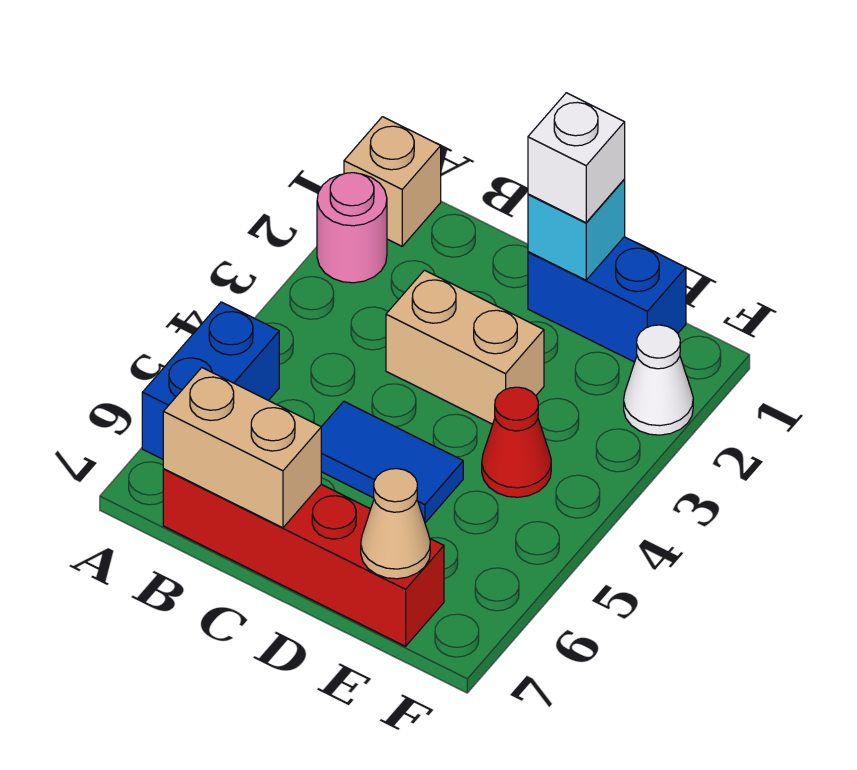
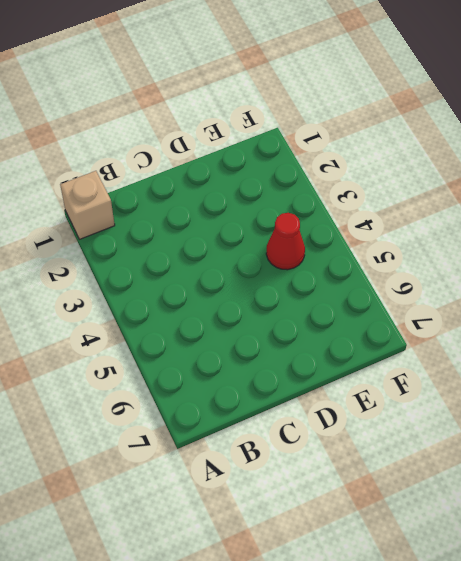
none -> pink round brick A2 level 1
none -> blue brick A5:A6 level 1
none -> red brick B7:E7 level 1

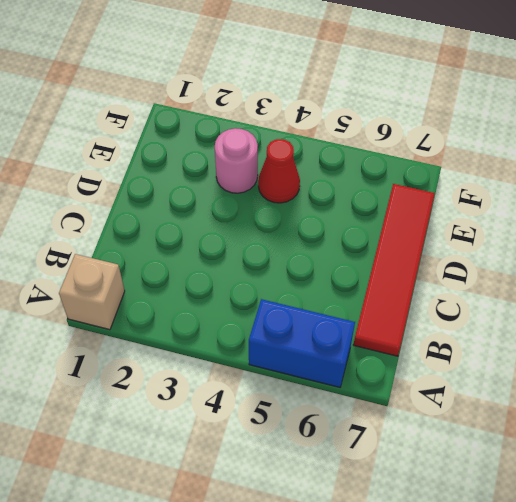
red tile B7:E7 level 1 -> red brick B7:E7 level 1
pink round brick E3 level 1 -> pink round brick A2 level 1
none -> tan brick C3:D3 level 1
none -> blue tile C5:D5 level 1
none -> blue brick D1:E1 level 1

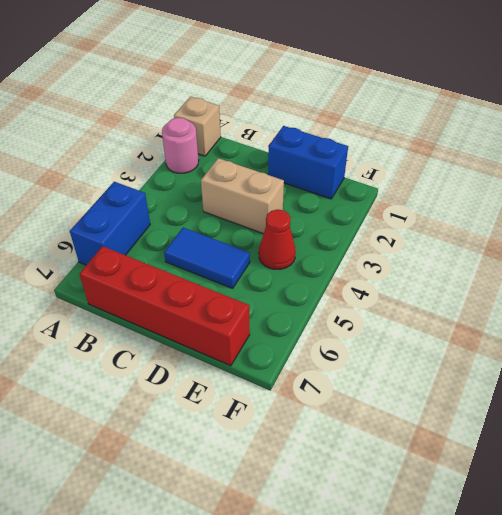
none -> white cone F2 level 1
none -> tan brick B7:C7 level 2
none -> cyan brick D1 level 2

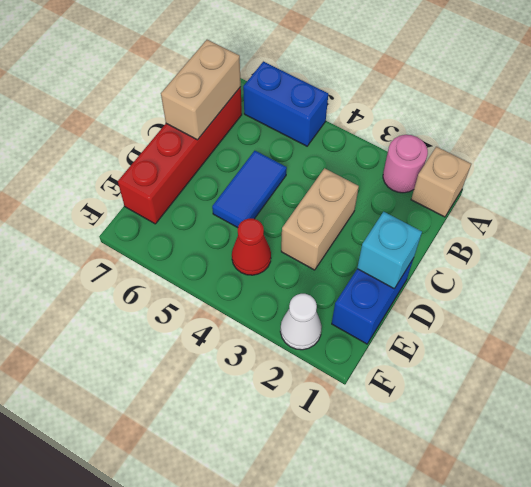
none -> tan cone E7 level 2
none -> white brick D1 level 3

